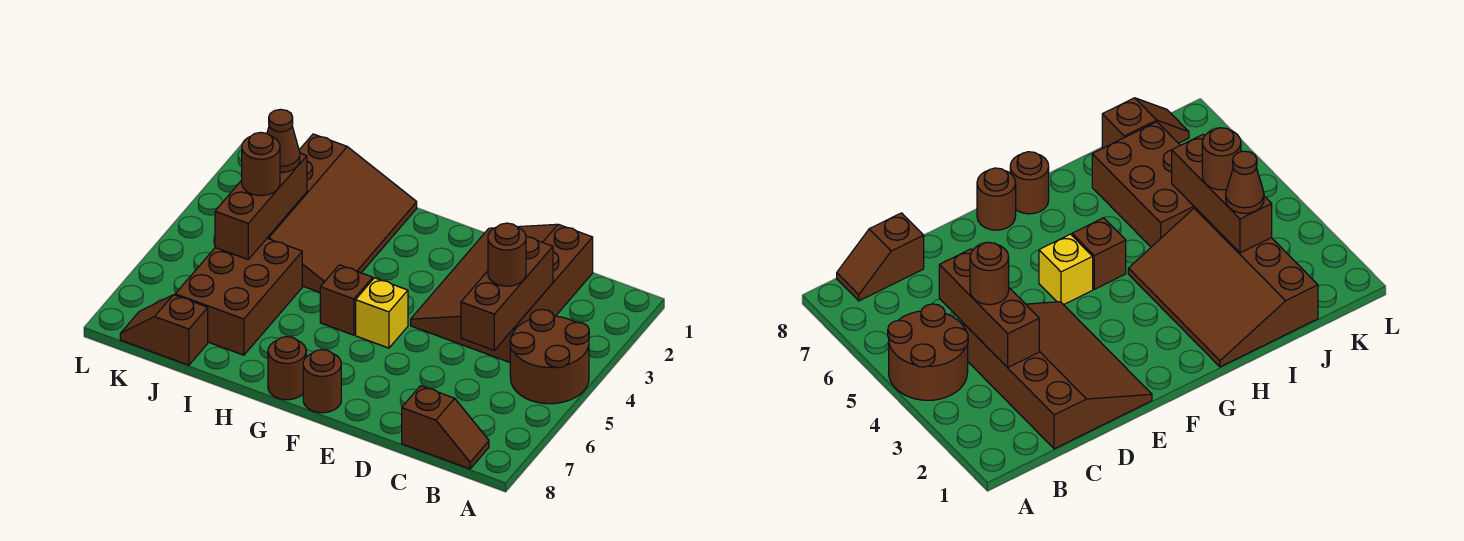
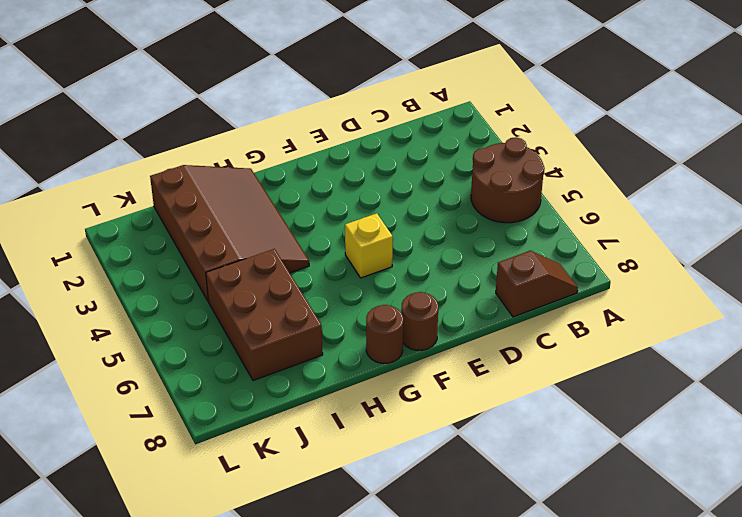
none -> brown slope C1:E4 level 1 top C
none -> brown brick G5 level 1
none -> brown slope J8:K8 level 1 top J

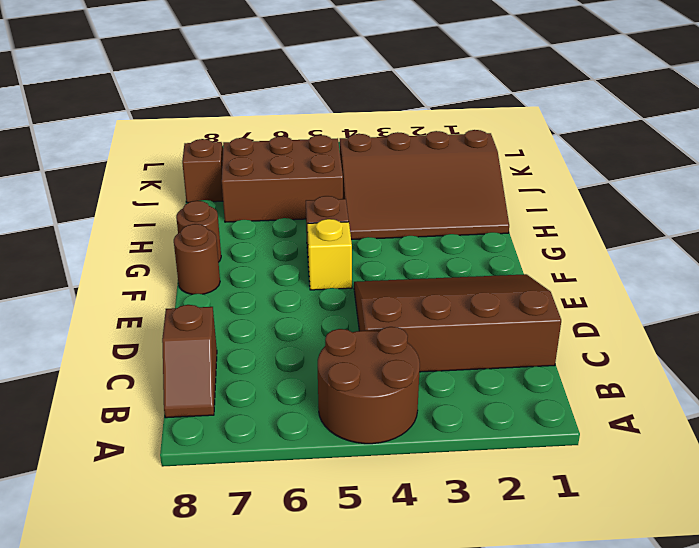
none -> brown brick C3:C5 level 2
none -> brown brick J3:J5 level 2
none -> brown round brick C4 level 3

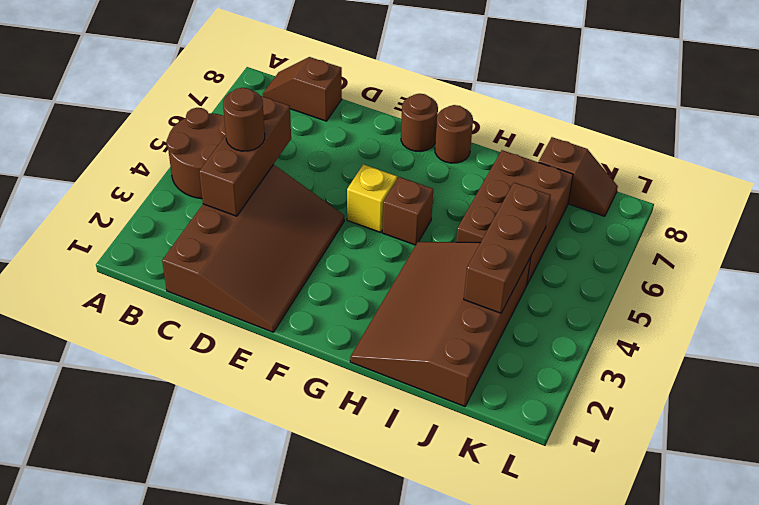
none -> brown cone J3 level 3
none -> brown round brick J4 level 3

